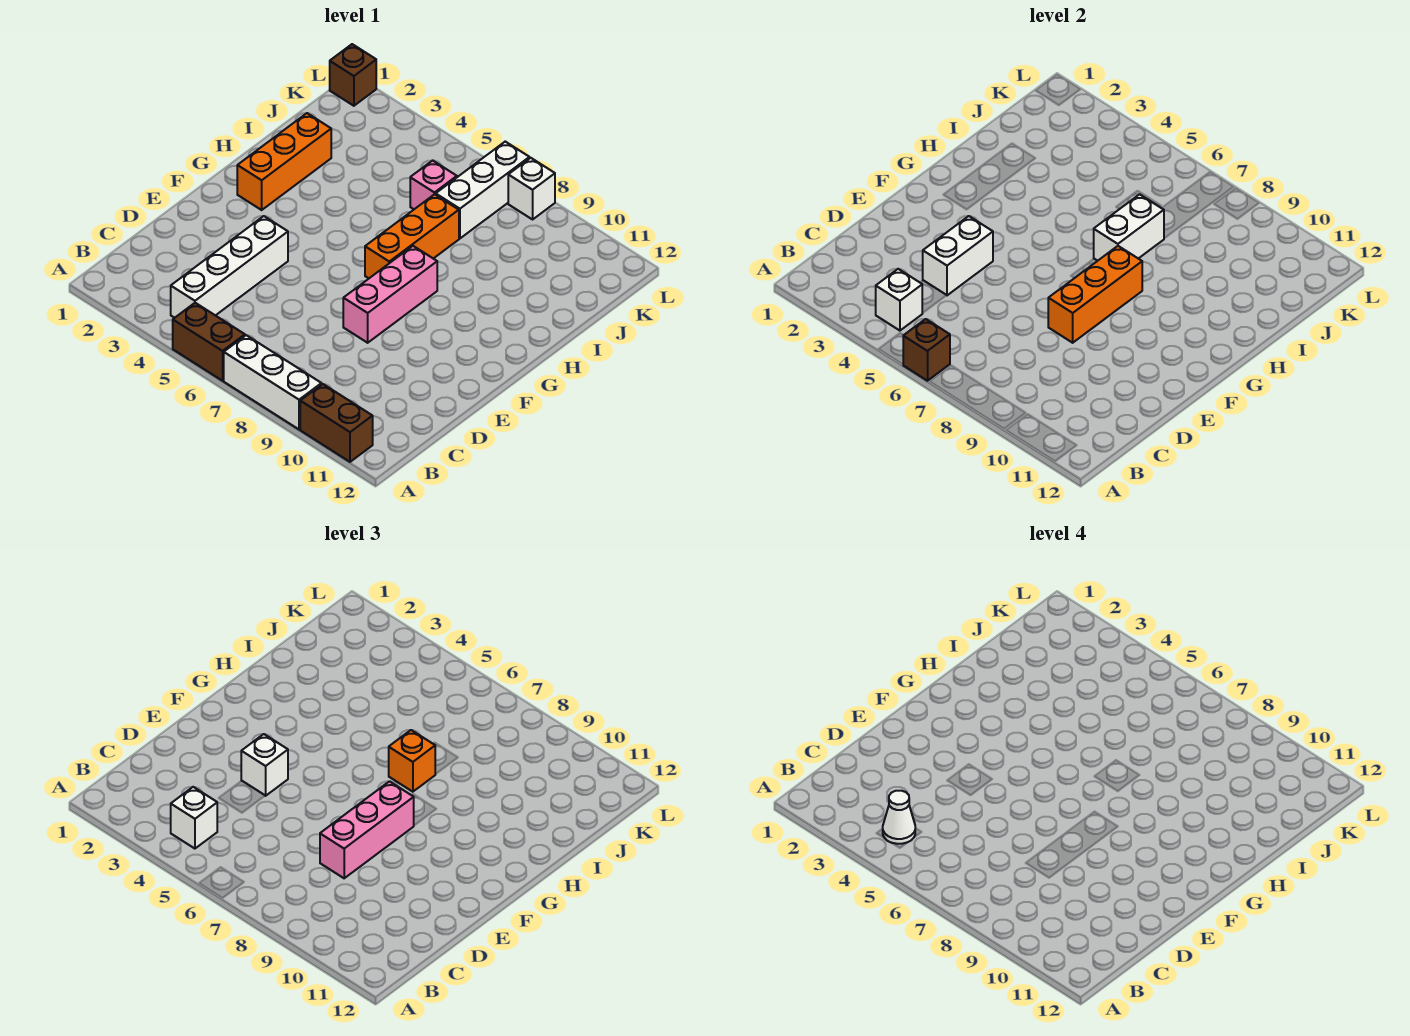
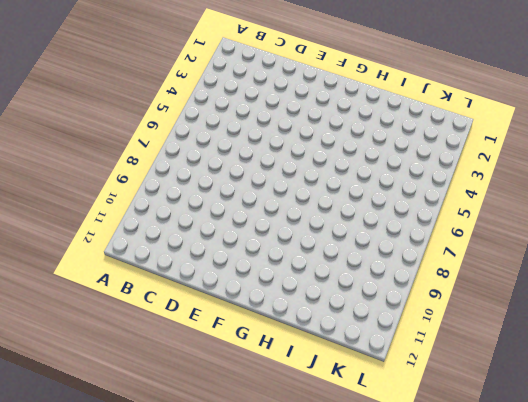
none -> brown brick A5:A6 level 1
none -> white brick A7:A9 level 1
none -> brown brick A10:A11 level 1

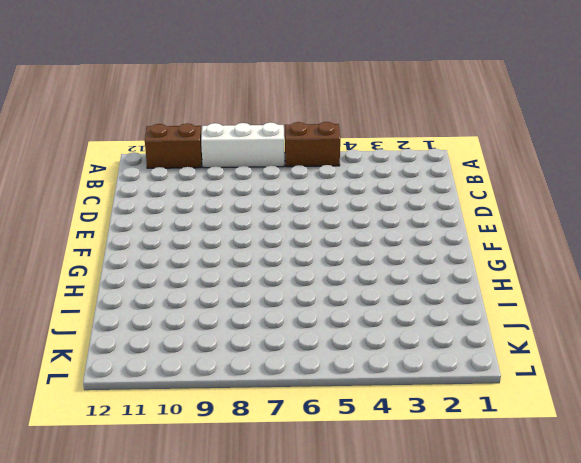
none -> white brick B4:E4 level 1
none -> pink brick E8:G8 level 1
none -> orange brick G2:I2 level 1

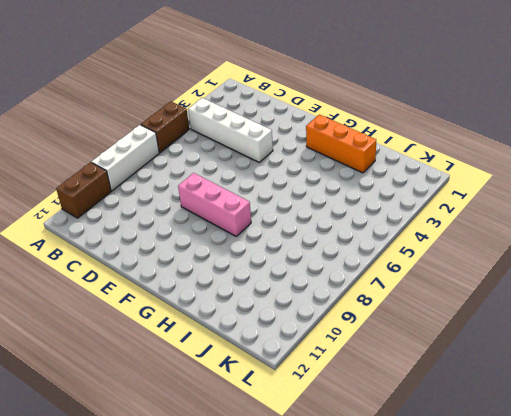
none -> orange brick G7:I7 level 1
none -> pink brick J6 level 1
none -> white brick J7:L7 level 1

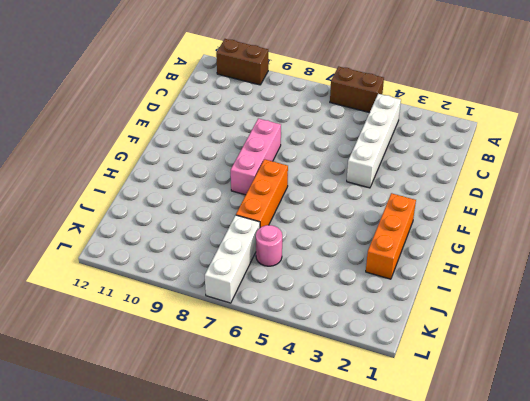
pink round brick J6 level 1 -> pink brick J6 level 1
none -> white brick A7:A9 level 1
none -> brown brick L1 level 1
none -> white brick L8 level 1

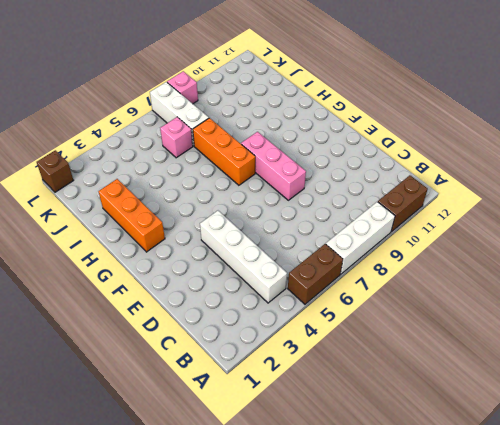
pink brick L8 level 1 -> white brick L8 level 1
none -> brown brick A6 level 2
none -> white brick B4 level 2
none -> white brick D4:E4 level 2

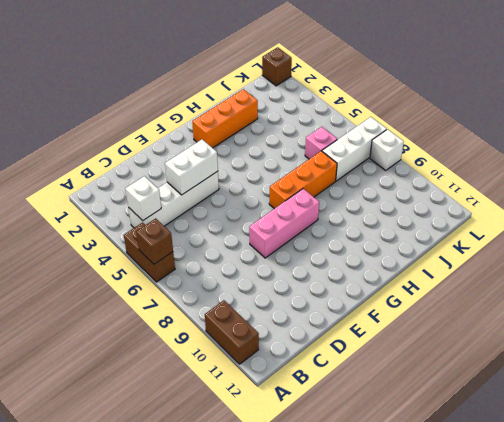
none -> white brick A7:A9 level 1
none -> orange brick E8:G8 level 2
none -> white brick H7:I7 level 2

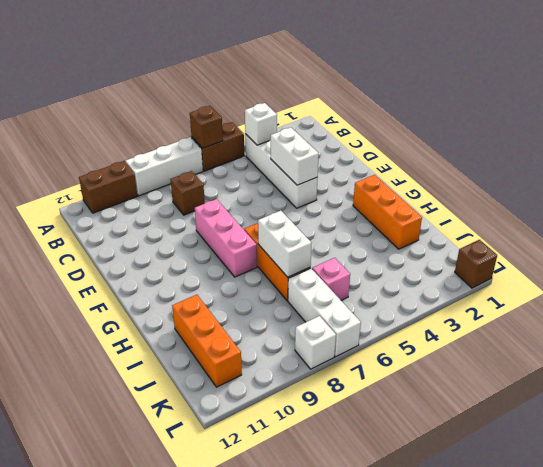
brown brick C8 level 1 -> none
orange brick I11:K11 level 1 -> orange brick E8:G8 level 2
none -> white brick B4 level 3
none -> pink brick D8:F8 level 3
none -> white brick E4 level 3

